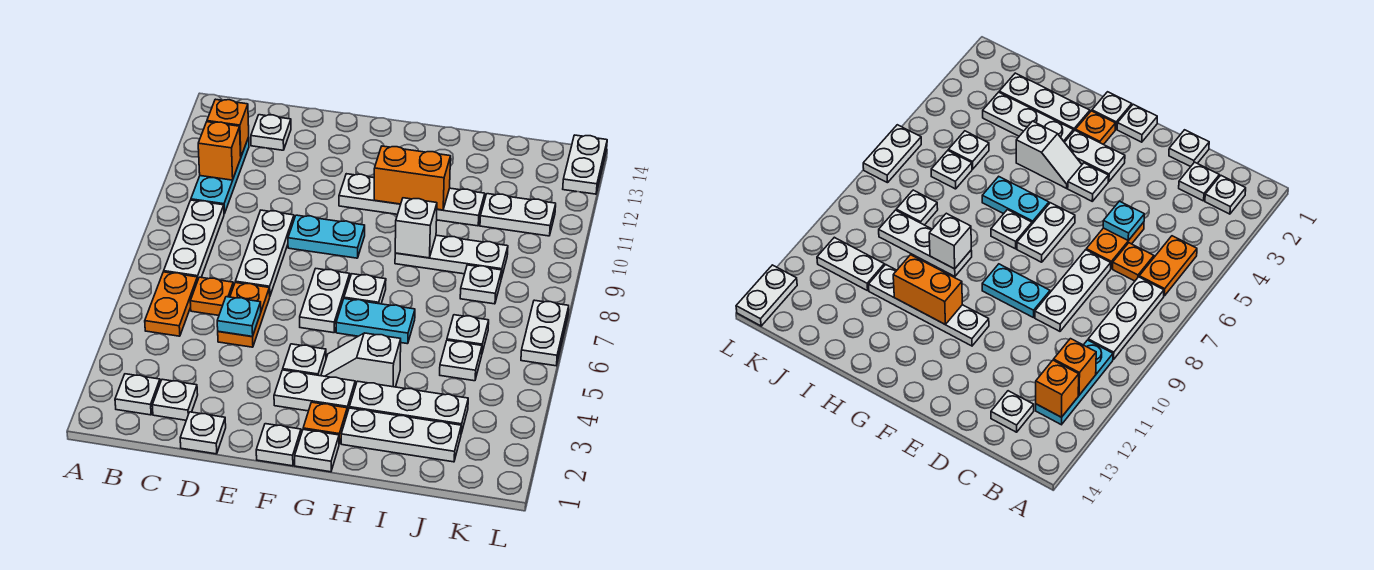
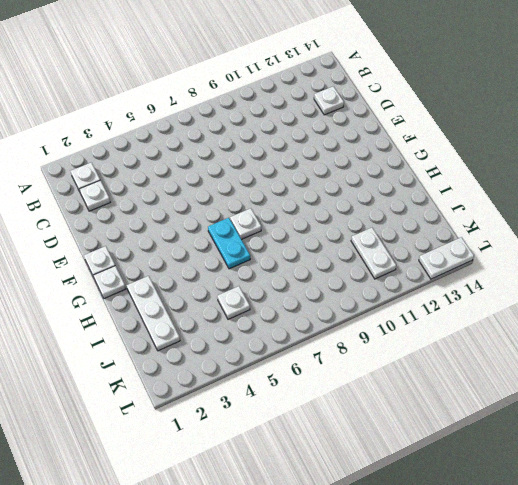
none -> orange plate B5:B6 level 1
none -> white plate B7:B9 level 1
none -> cyan plate B10:B12 level 1
none -> orange plate C6 level 1

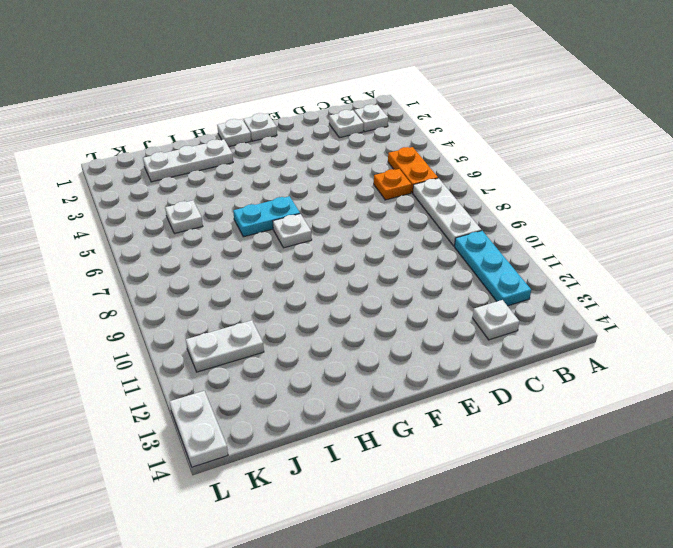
none -> white plate D1 level 1
none -> orange plate D5:D6 level 1
none -> white plate D7:D9 level 1
none -> cyan plate E9:F9 level 1

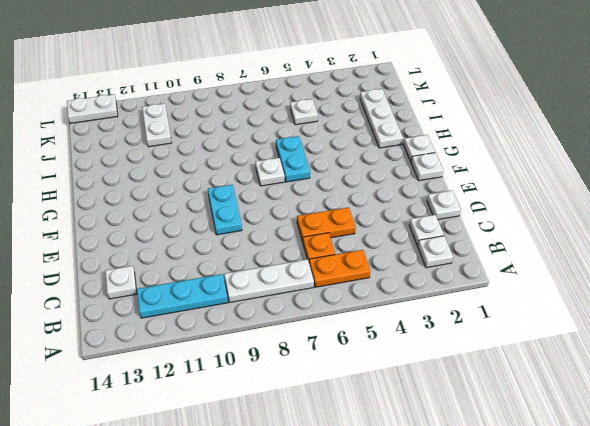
none -> white plate D7:D9 level 1
none -> white plate F3:G3 level 1
none -> white plate F4 level 1
none -> white plate F6:F7 level 1

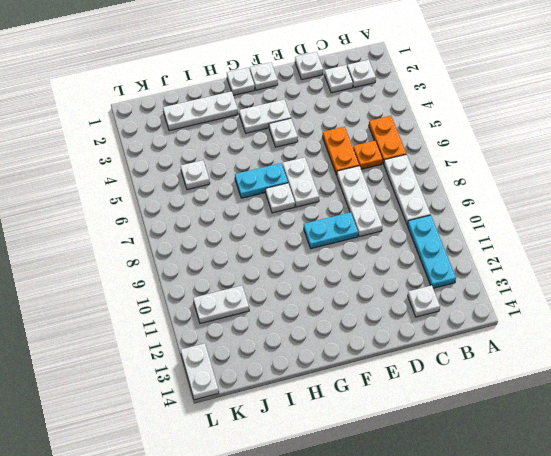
none -> white plate F11:I11 level 1
none -> orange plate G2 level 1
none -> white slope G4:H4 level 1 top H
none -> white plate H3:J3 level 1

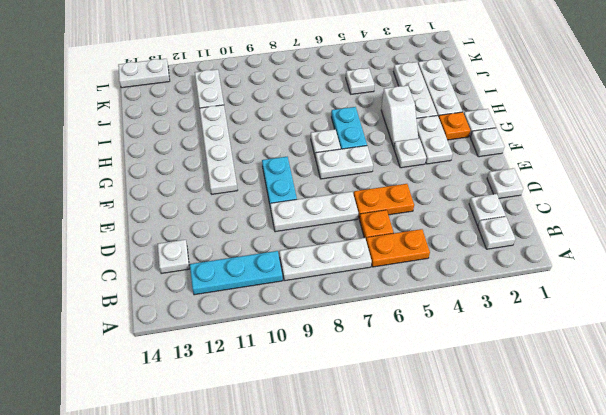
none -> white plate H9:J9 level 1
none -> white plate J6 level 1
none -> white plate J8 level 1
none -> white plate L6:L7 level 1

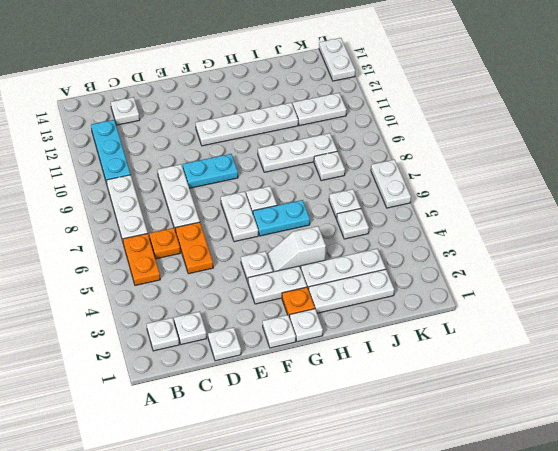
none -> orange brick B11 level 2
none -> orange brick B12 level 2
none -> cyan plate D5 level 2
none -> orange brick G11:H11 level 2

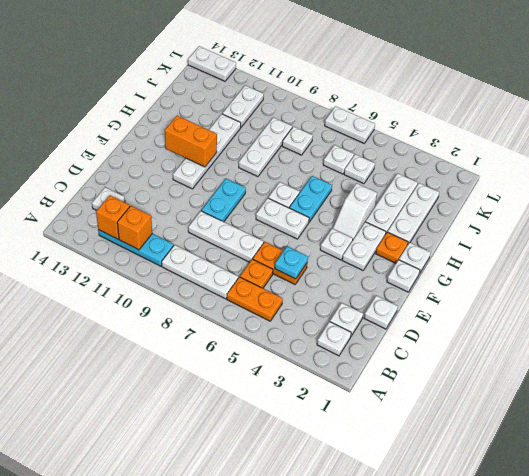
orange brick G11:G12 level 2 -> orange brick G11:H11 level 2
none -> white brick H9 level 2

